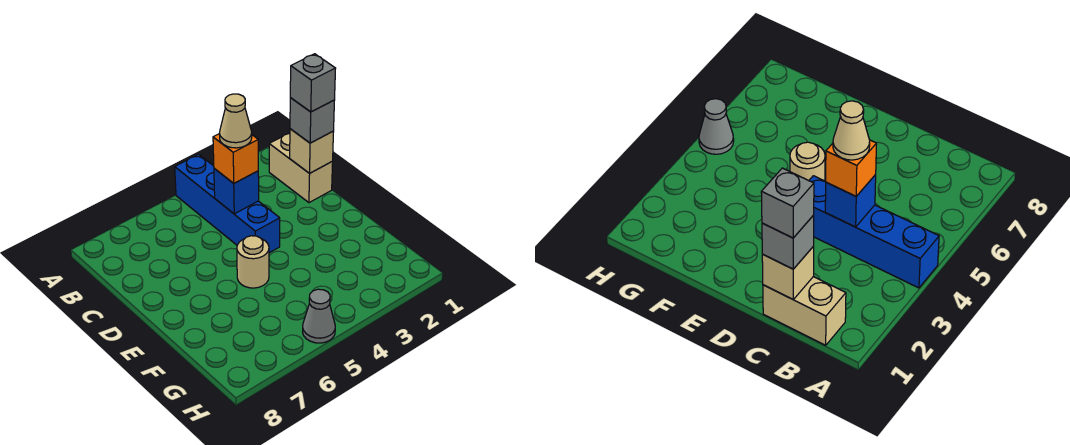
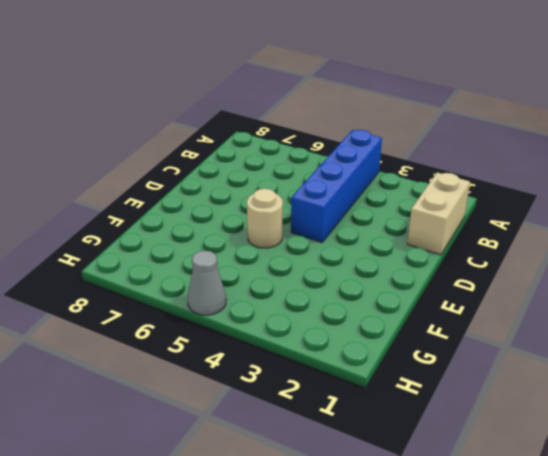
none -> tan brick C1 level 2
none -> blue brick C4 level 2

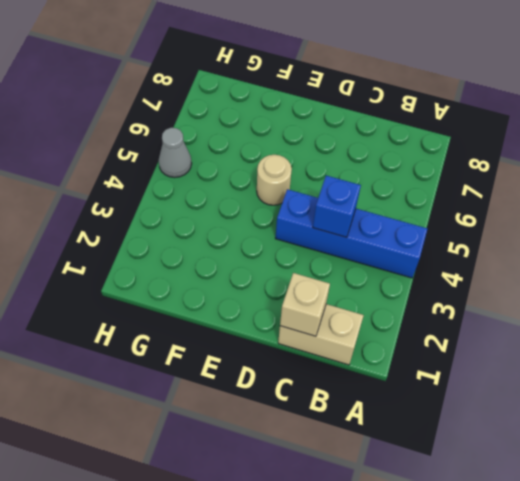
none -> grey brick C1 level 3
none -> orange brick C4 level 3

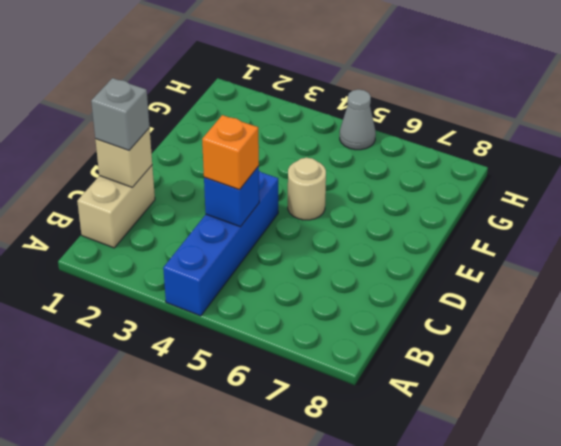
none -> grey brick C1 level 4
none -> tan cone C4 level 4

